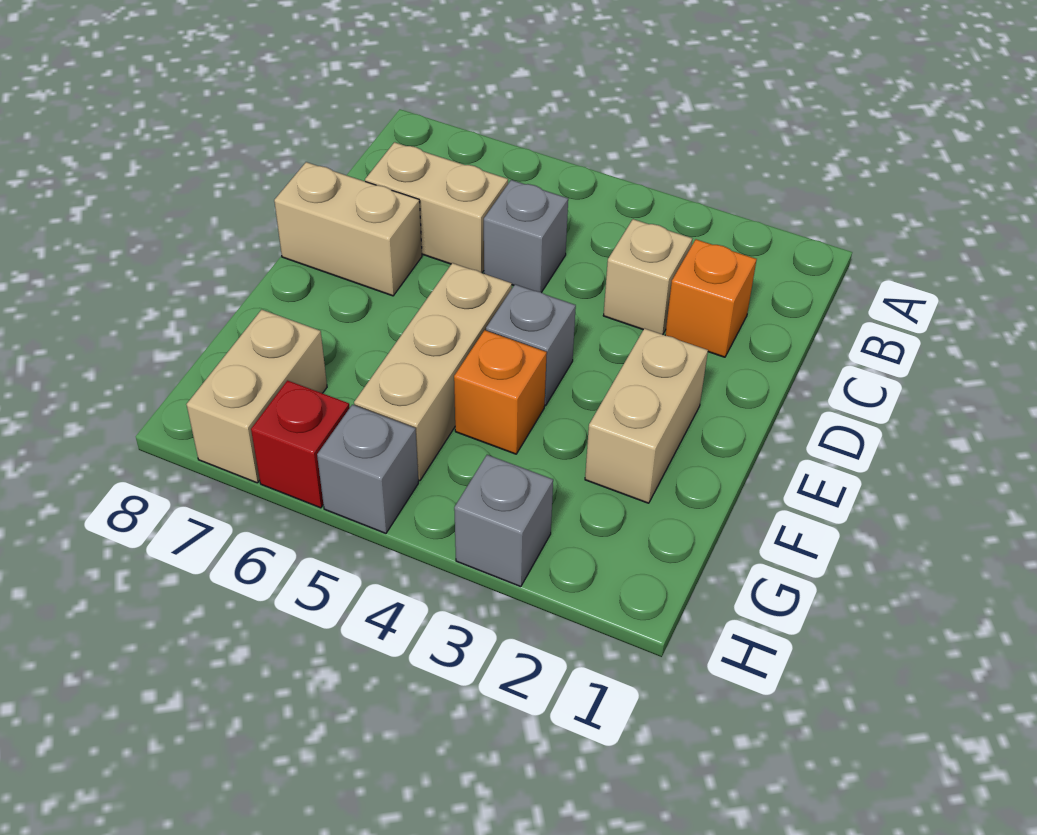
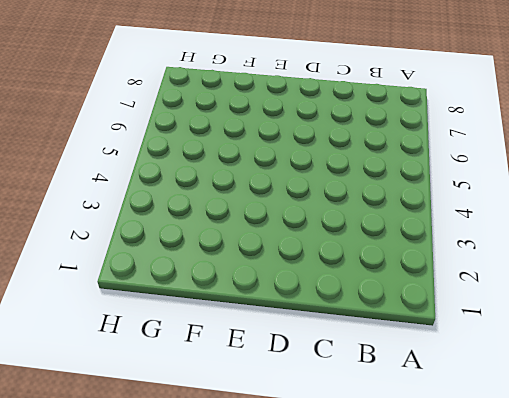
none -> orange brick C2 level 1
none -> tan brick C3 level 1
none -> grey brick C5 level 1

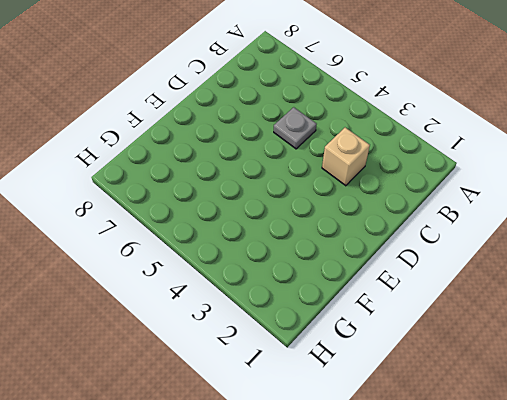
grey plate C5 level 1 -> grey brick C5 level 1
none -> orange brick C2 level 1
none -> tan brick C6:C7 level 1
none -> tan brick D7:D8 level 1

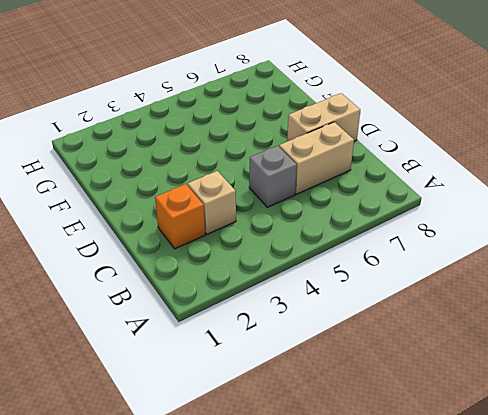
none -> tan brick E2:F2 level 1
none -> grey brick E4 level 1
none -> tan brick E5:G5 level 1

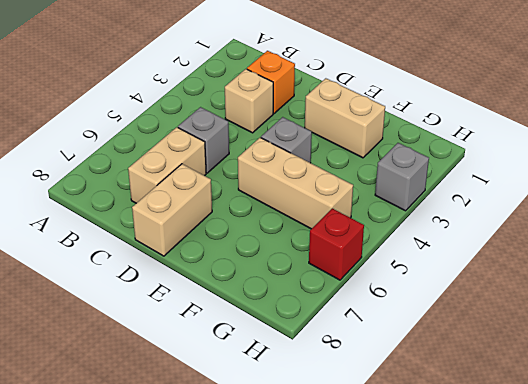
none -> orange brick F4 level 1
none -> tan brick G7:H7 level 1
none -> grey brick H5 level 1

